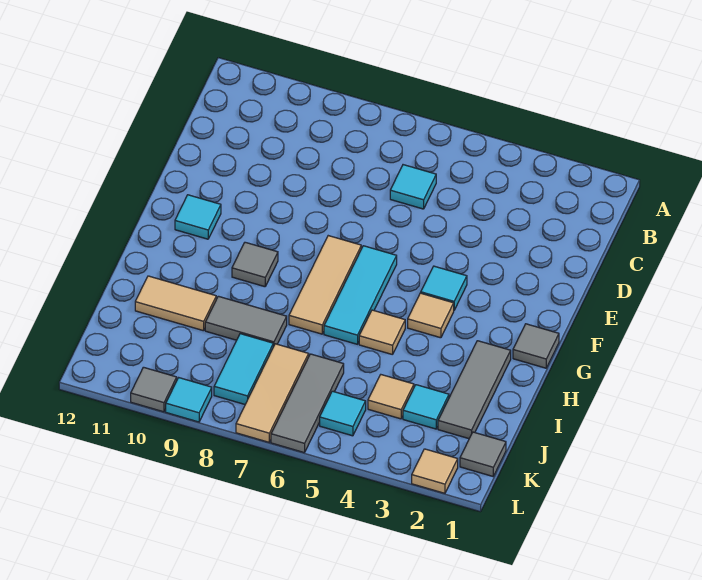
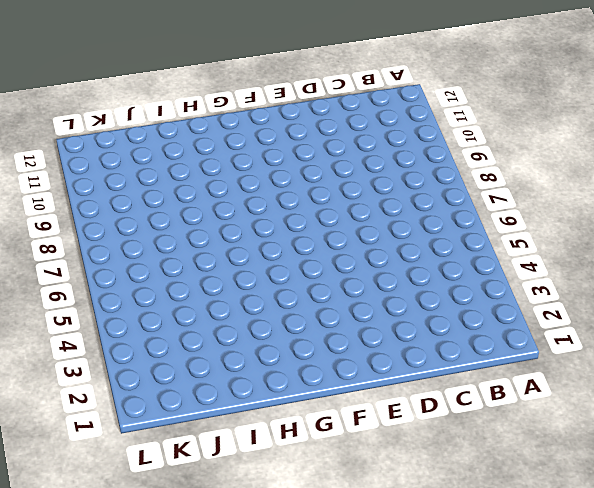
none -> cyan tile C6 level 1
none -> cyan tile F4 level 1
none -> cyan tile F6:H6 level 1

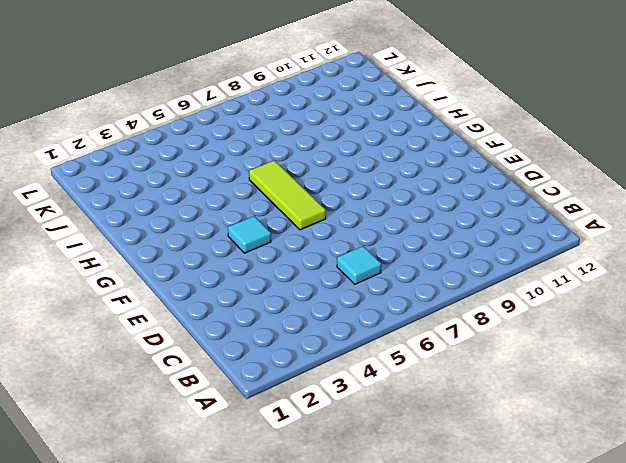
lime tile F6:H6 level 1 -> cyan tile F6:H6 level 1
none -> tan tile F7:H7 level 1
none -> cyan tile F11 level 1
none -> grey tile G1 level 1

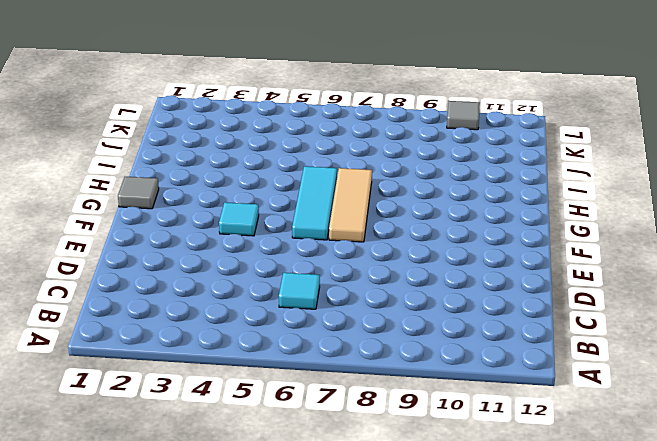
none -> cyan tile F11 level 1
none -> tan tile G4 level 1
none -> grey tile G9 level 1

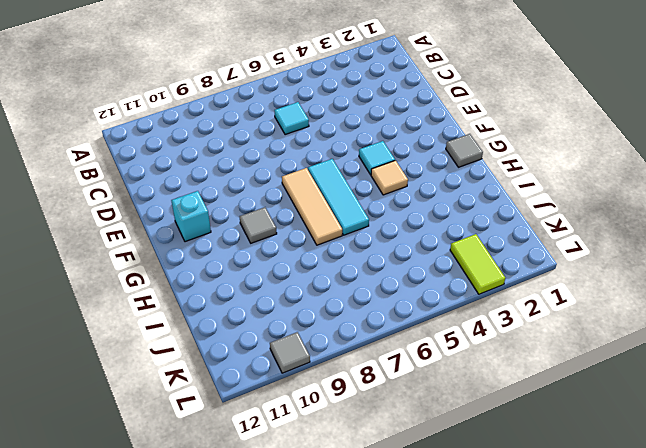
cyan brick F11 level 1 -> cyan tile F11 level 1
lime tile K3:L3 level 1 -> none
none -> grey tile H2:J2 level 1
none -> tan tile H5 level 1
none -> grey tile I8:I9 level 1

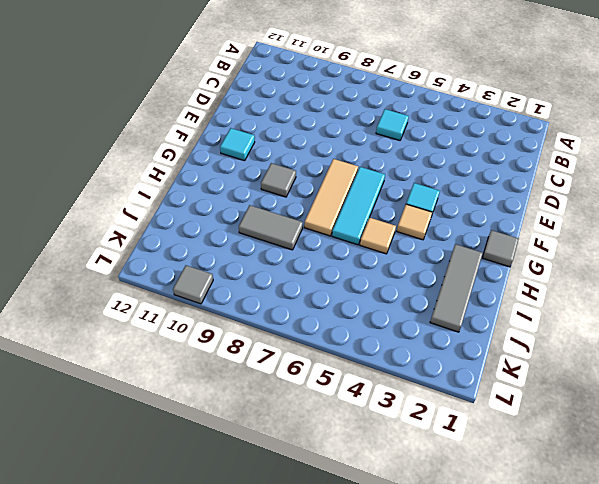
none -> tan tile I10:I11 level 1
none -> cyan tile J3 level 1
none -> tan tile J4 level 1

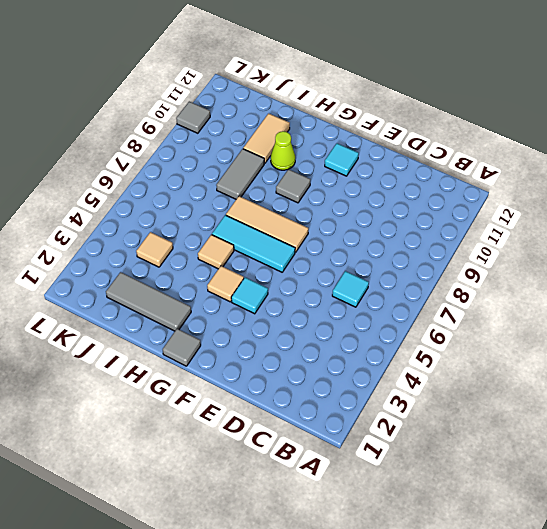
lime cone H10 level 1 -> none
none -> cyan tile J3 level 1
none -> grey tile J6:L6 level 1
none -> tan tile J7:L7 level 1

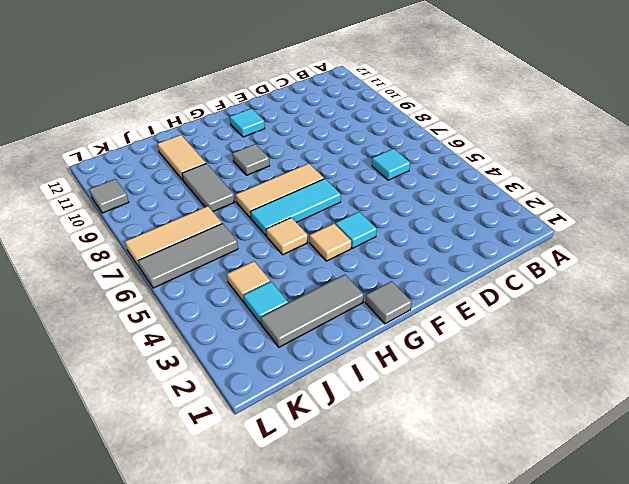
none -> cyan tile J8:K8 level 1
none -> grey tile K1 level 1
none -> cyan tile K5 level 1

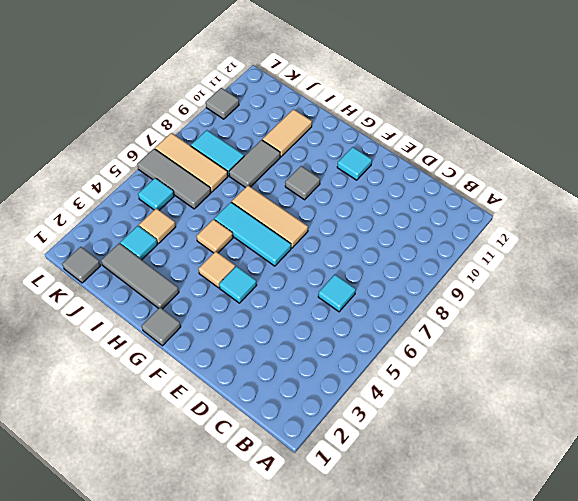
none -> tan tile L2 level 1
none -> cyan tile L9 level 1

